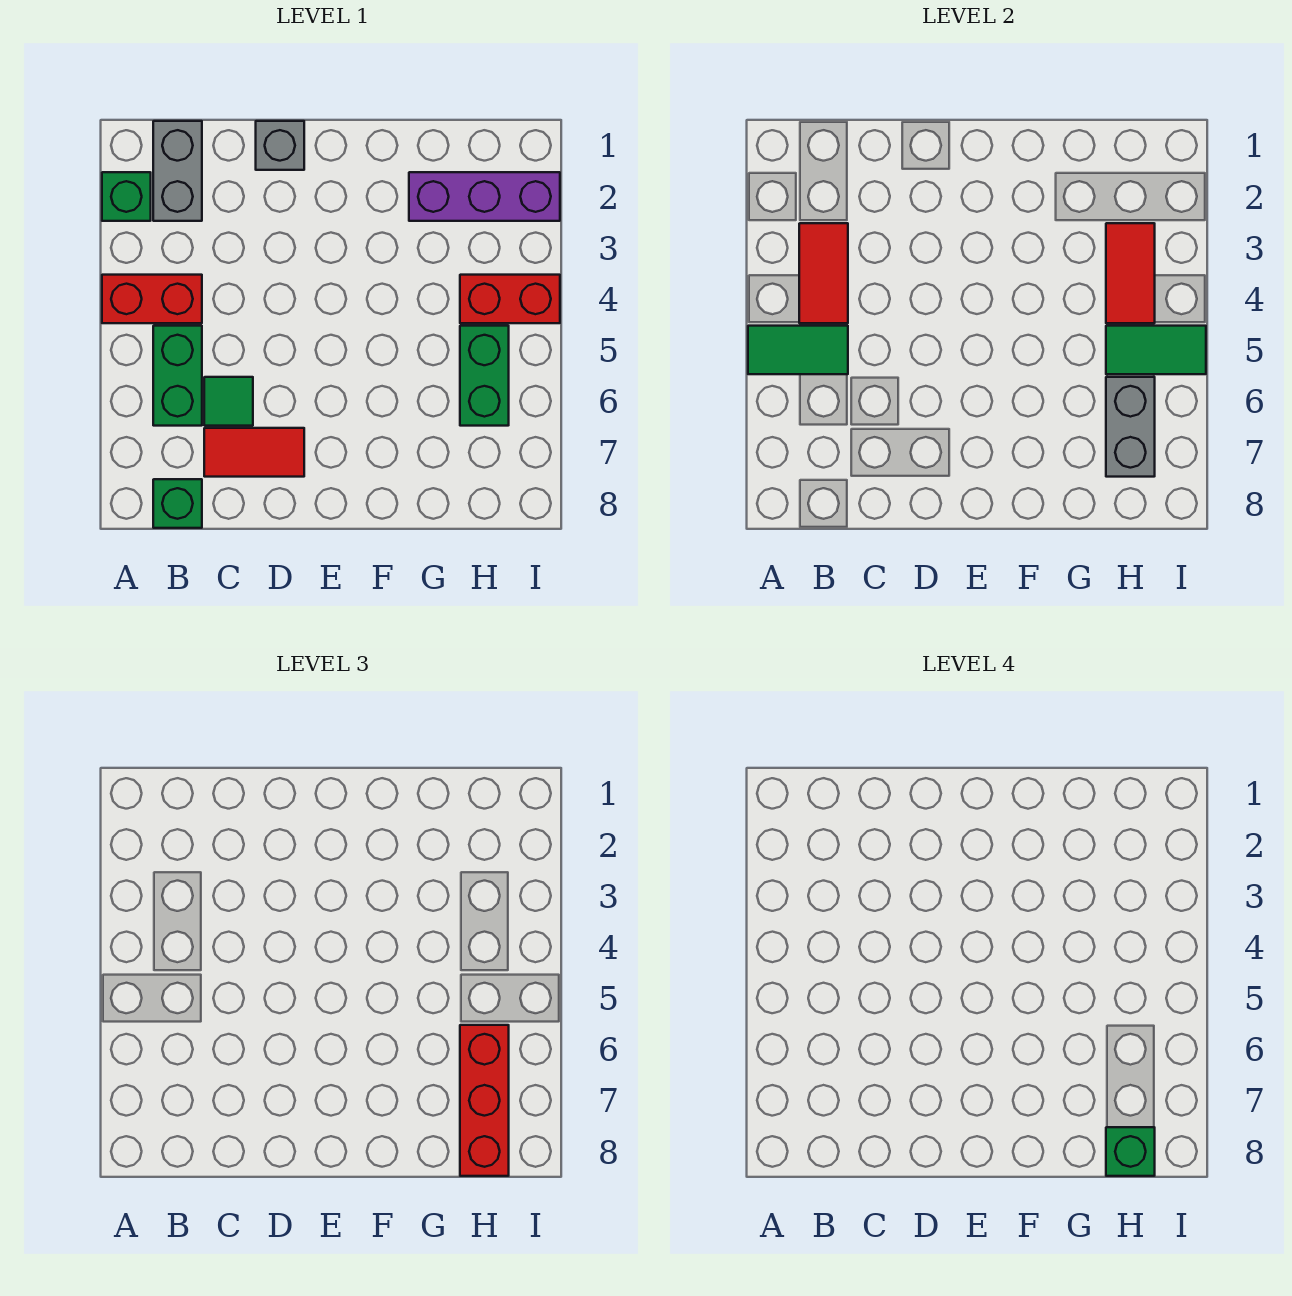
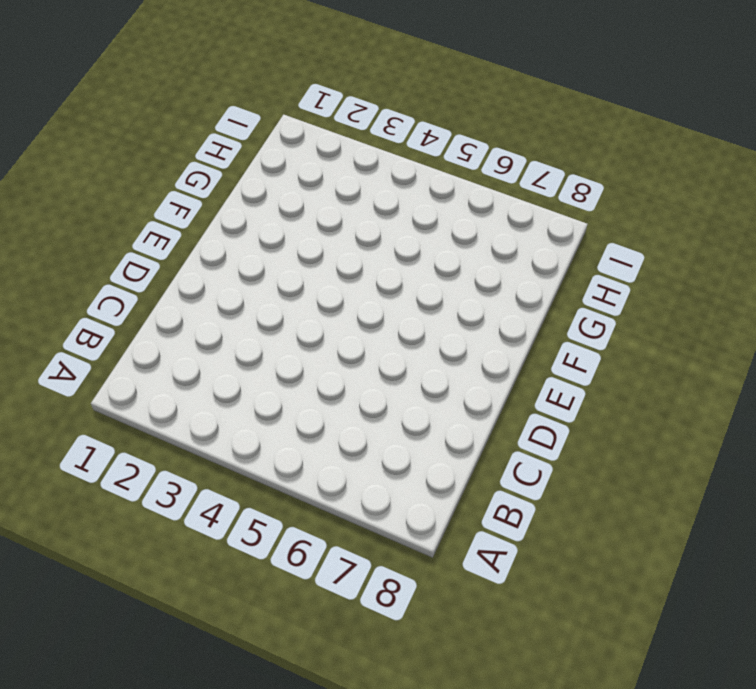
none -> green brick A2 level 1
none -> red brick A4:B4 level 1
none -> grey brick B1:B2 level 1

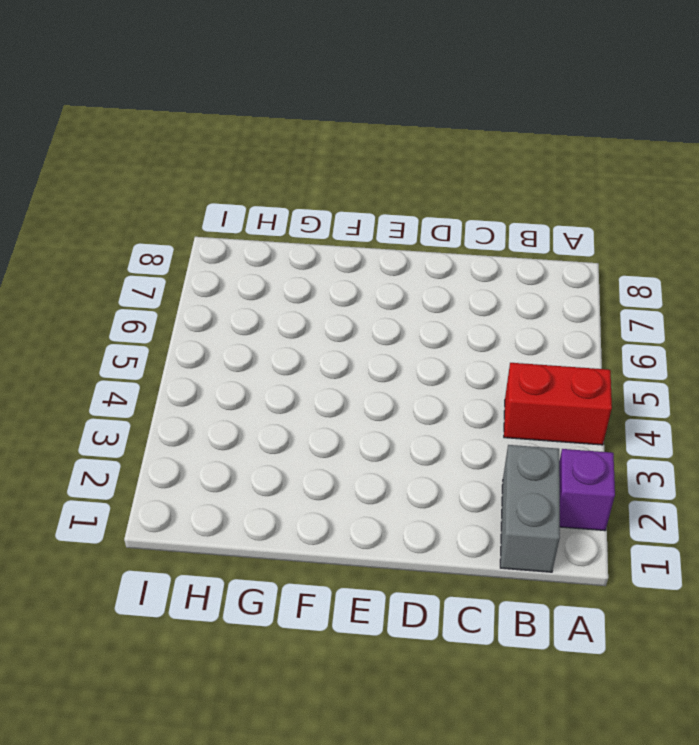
purple brick A2 level 1 -> green brick A2 level 1
none -> green brick B5:B6 level 1
none -> green brick B8 level 1
none -> green tile C6 level 1

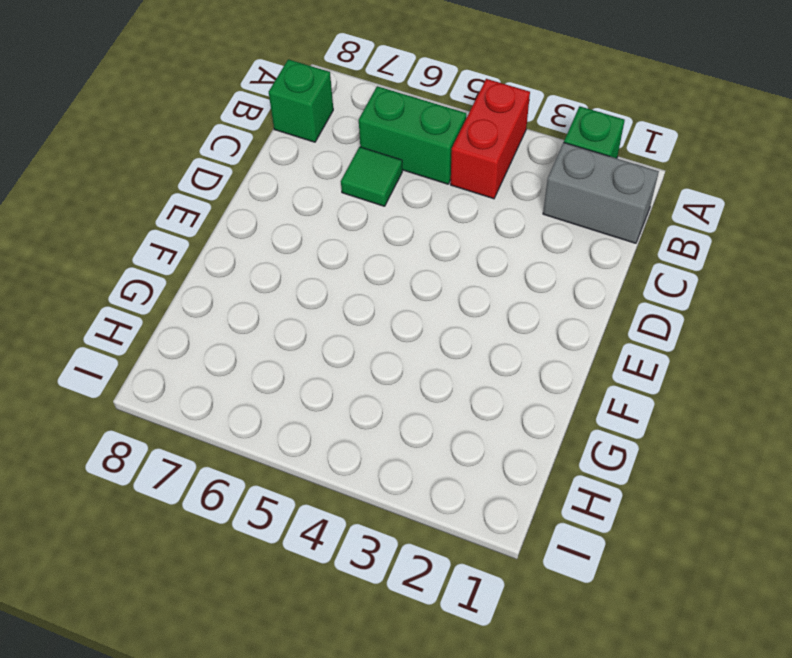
none -> red tile C7:D7 level 1
none -> grey brick D1 level 1
none -> purple brick G2:I2 level 1

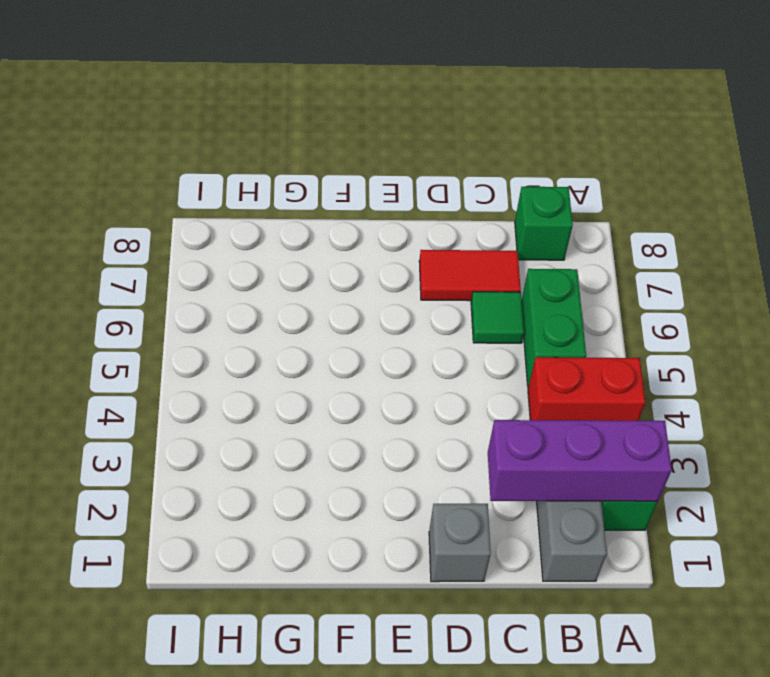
purple brick A2:C2 level 2 -> purple brick G2:I2 level 1
none -> red brick H4:I4 level 1
none -> green brick H5:H6 level 1
none -> green tile A5:B5 level 2

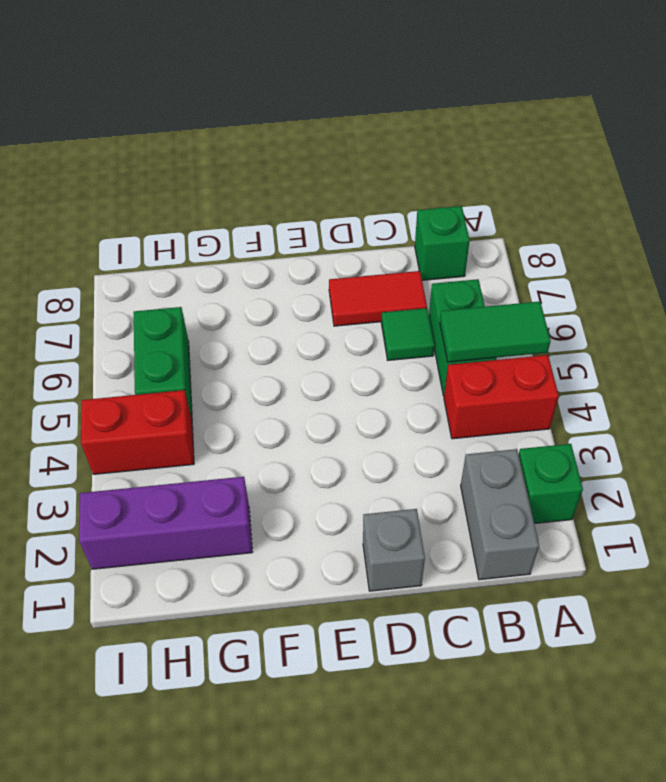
none -> red tile B3:B4 level 2
none -> red tile H3:H4 level 2
none -> green tile H5:I5 level 2

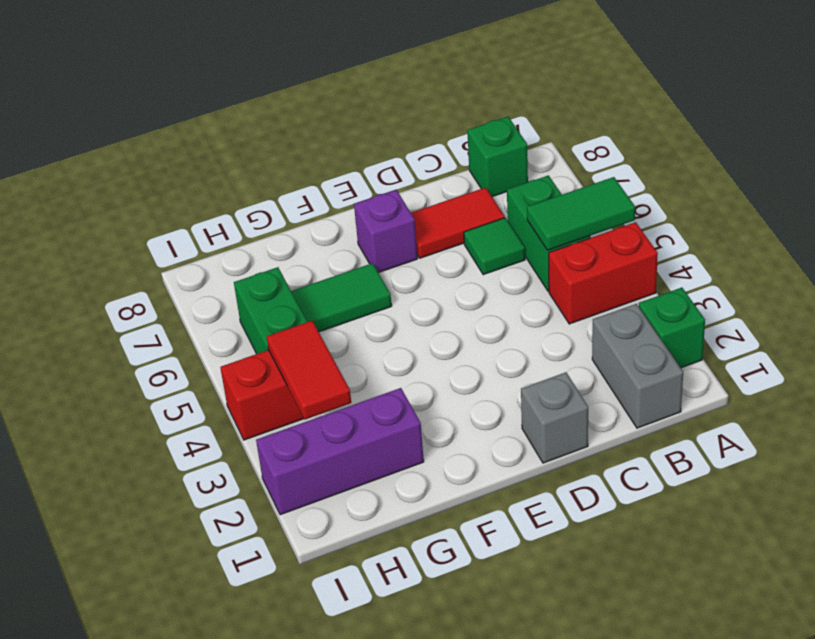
purple brick E7 level 1 -> none
green tile F6:G6 level 1 -> green tile H5:I5 level 2
none -> red tile B3:B4 level 2
none -> grey brick H6:H7 level 2
none -> red brick H6:H8 level 3

